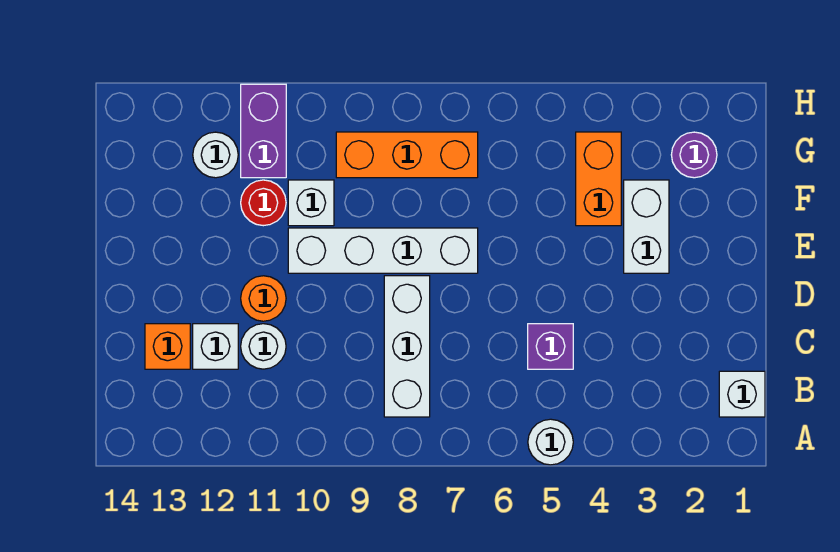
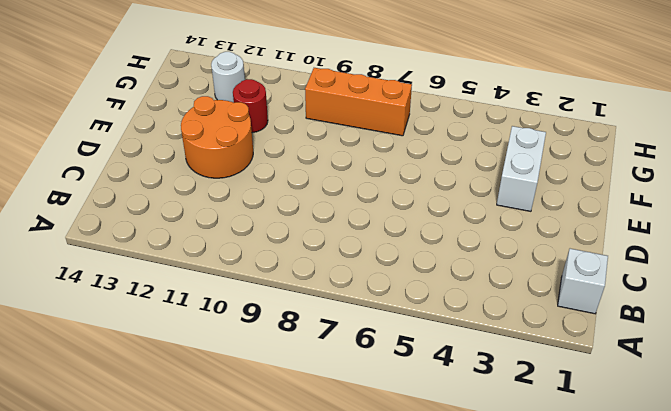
orange round brick D11:E12 level 1 -> orange round brick D11 level 1
none -> white round brick A5 level 1
none -> white brick B8:D8 level 1
none -> purple brick C5 level 1

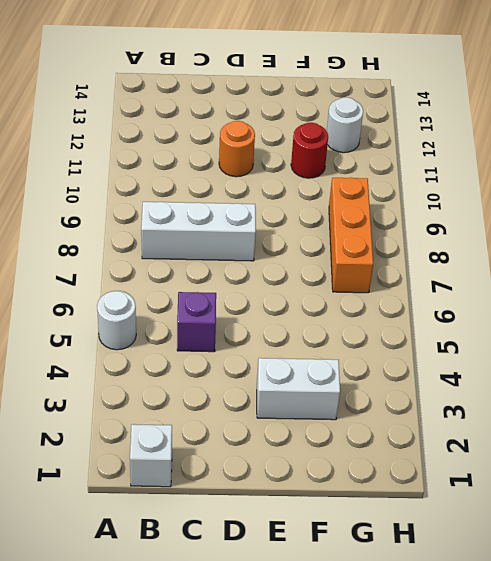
none -> white round brick C11 level 1
none -> white brick C12 level 1
none -> orange brick C13 level 1

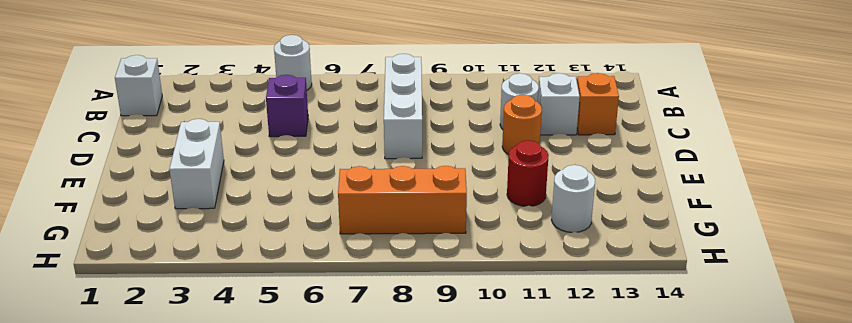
none -> white brick E7:E10 level 1
none -> orange brick F4:G4 level 1
none -> white brick F10 level 1

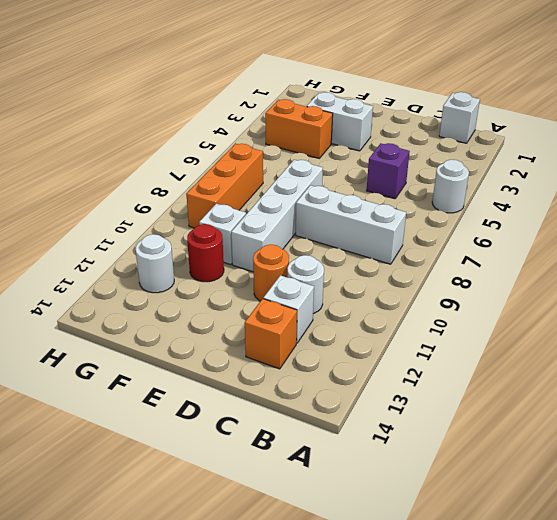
none -> purple round brick G2 level 1
none -> purple brick G11:H11 level 1

